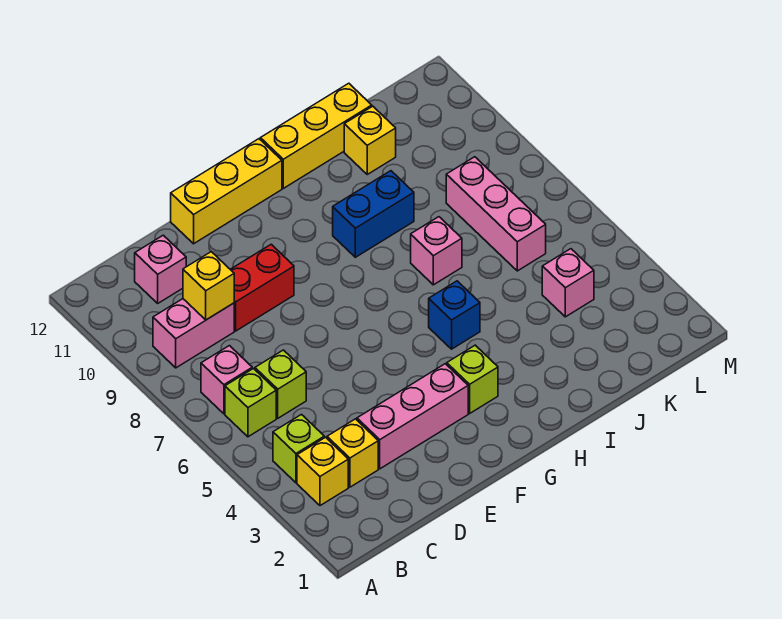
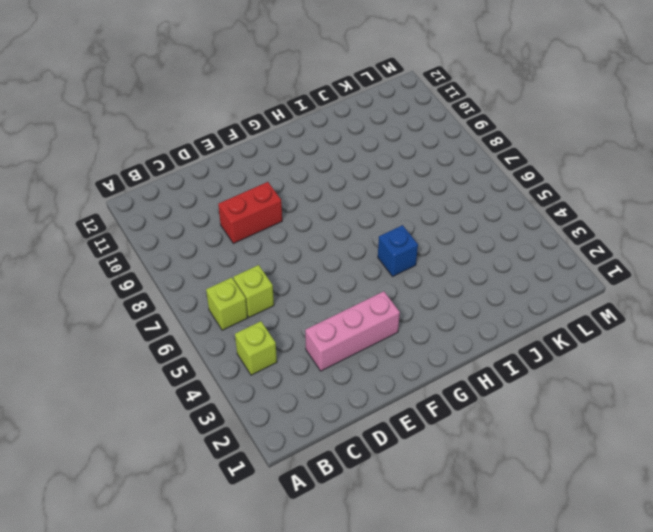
none -> yellow brick B3 level 1
none -> pink brick B7 level 1
none -> pink brick B9:C9 level 1

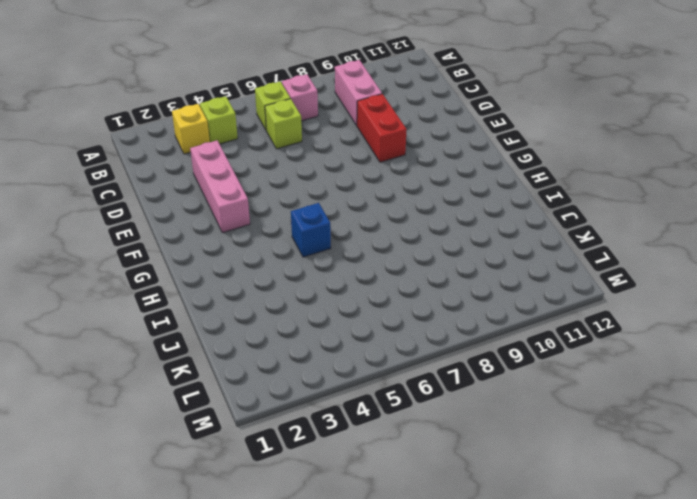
none -> yellow brick C3 level 1
none -> pink brick C11 level 1
none -> yellow brick E12:G12 level 1

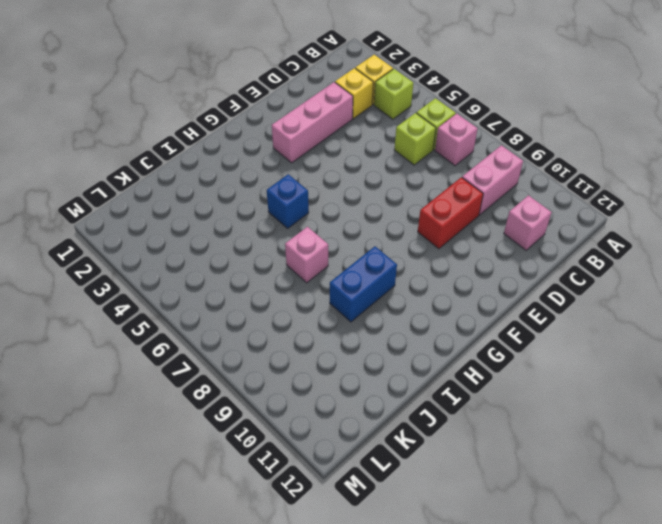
none -> yellow brick E12:G12 level 1
none -> lime brick G3 level 1
none -> yellow brick H12:J12 level 1

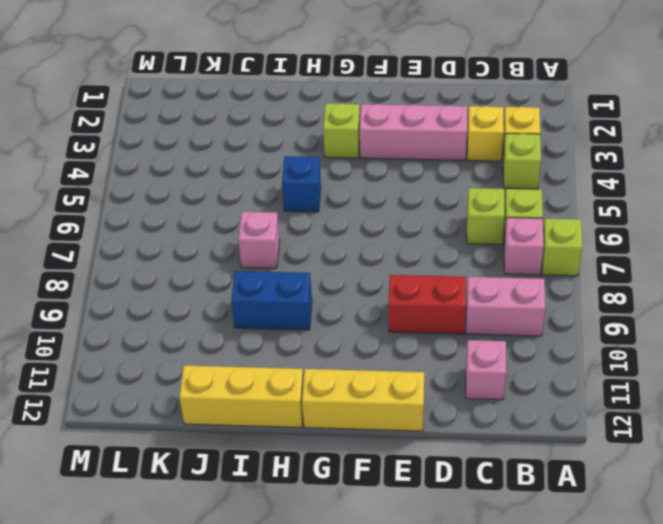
lime brick A7 level 1 -> none
none -> yellow brick J11 level 1
none -> pink brick K4 level 1
none -> pink brick K6:K8 level 1

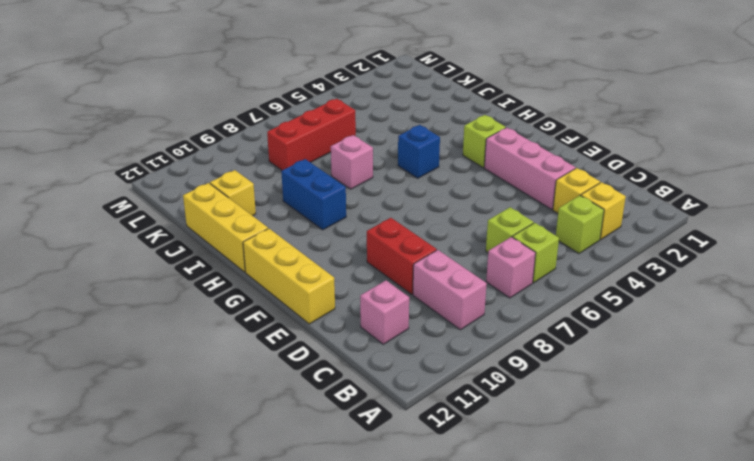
red brick K6:K8 level 1 -> pink brick K6:K8 level 1
none -> pink brick K4 level 1
none -> yellow brick C9 level 2

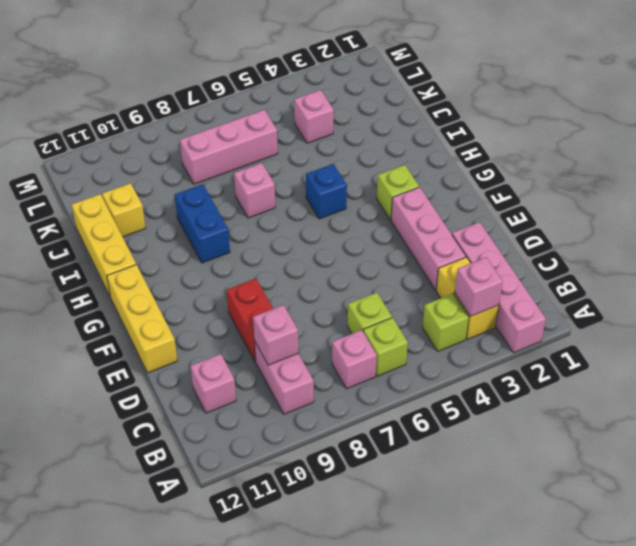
pink brick A2:D2 level 1 -> none
pink brick B3 level 2 -> none
pink brick C9 level 2 -> yellow brick C9 level 2

